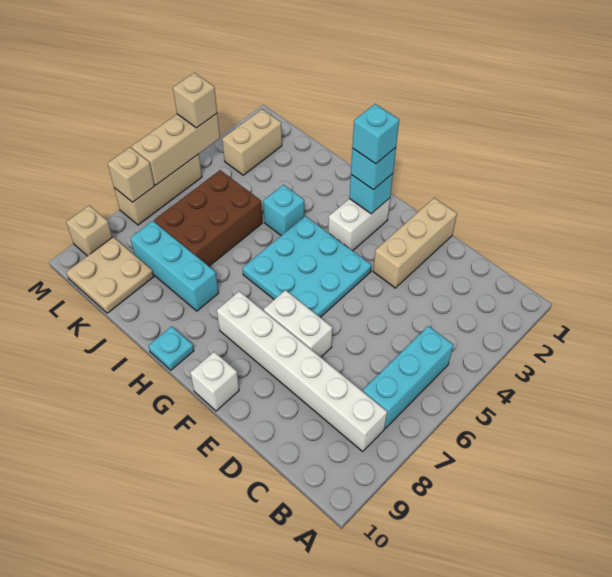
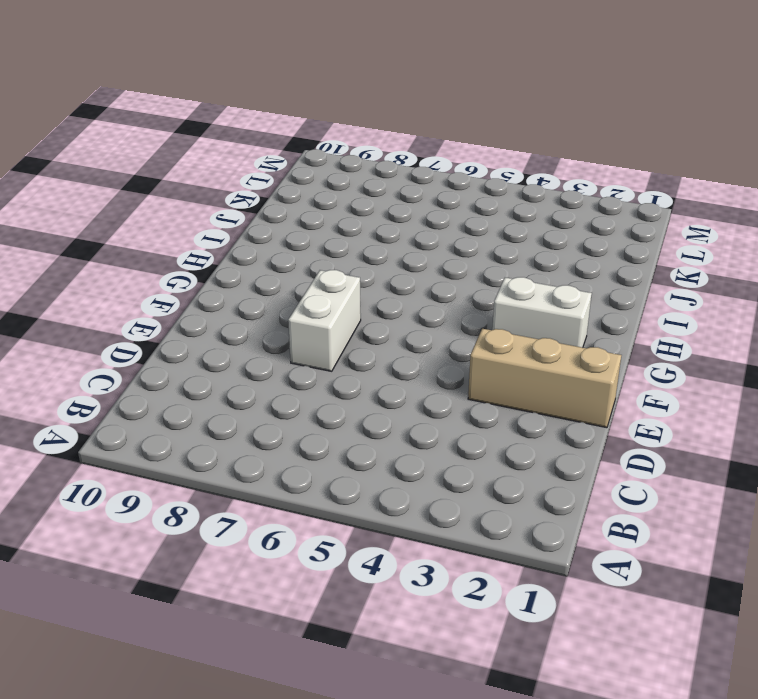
none -> cyan brick B5:B7 level 1
none -> white brick B8:G8 level 1
none -> cyan plate F4:H6 level 1

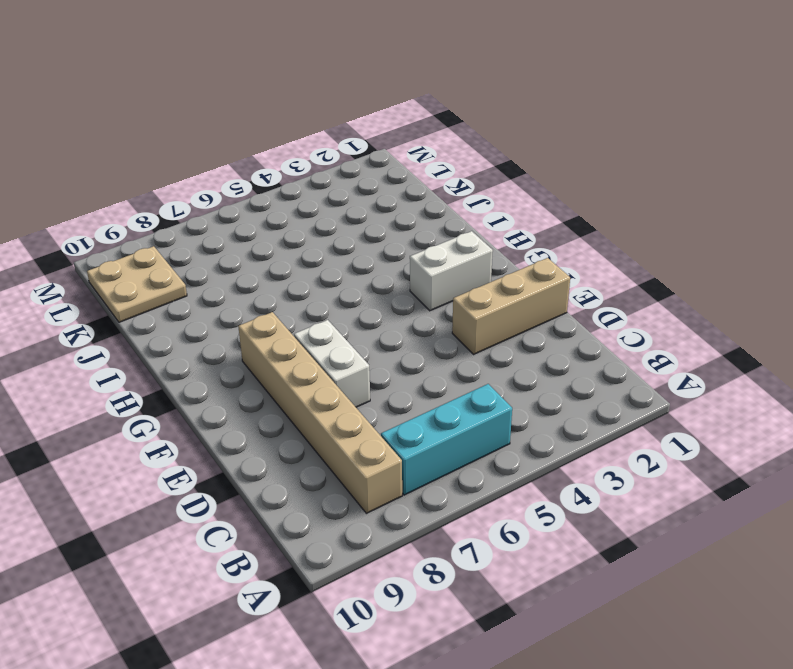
tan brick B8:G8 level 1 -> white brick B8:G8 level 1
none -> cyan plate F4:H6 level 1
none -> white brick F10 level 1
none -> cyan plate H10 level 1

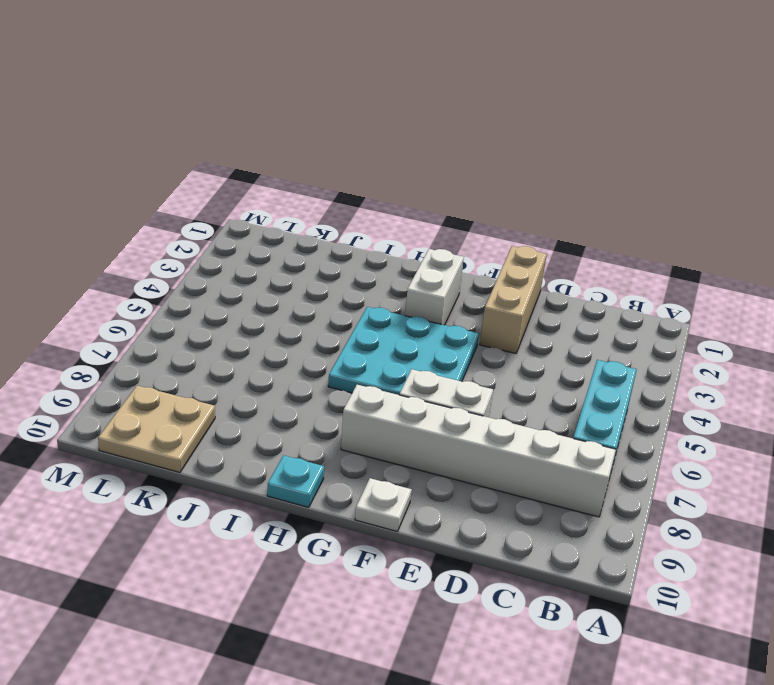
white plate F10 level 1 -> white brick F10 level 1
none -> cyan brick I4 level 1
none -> cyan brick I8:K8 level 1
none -> brown brick J5:K7 level 1

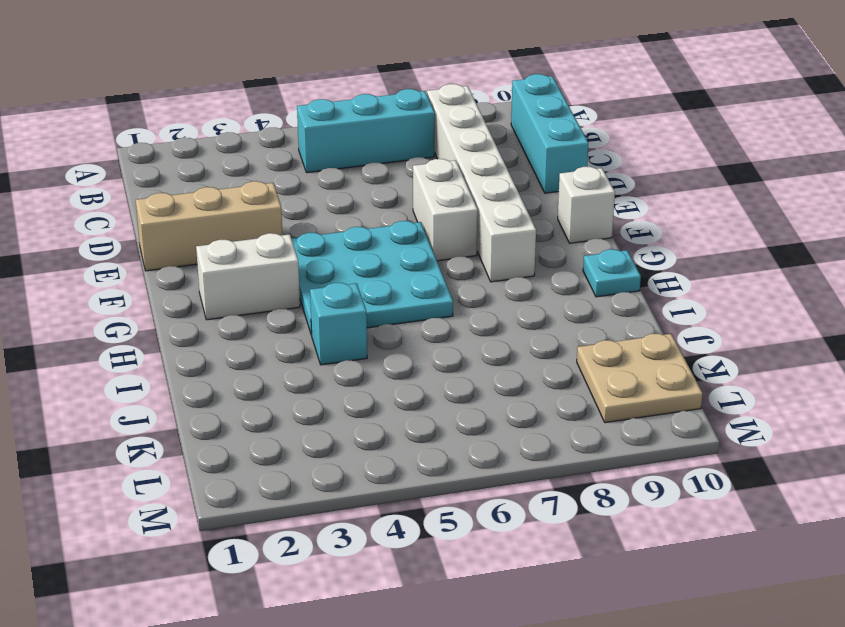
cyan brick B10:D10 level 1 -> cyan brick I8:K8 level 1
none -> brown brick J5:K7 level 1
none -> tan brick L2:L3 level 1
none -> tan brick M5:M7 level 1

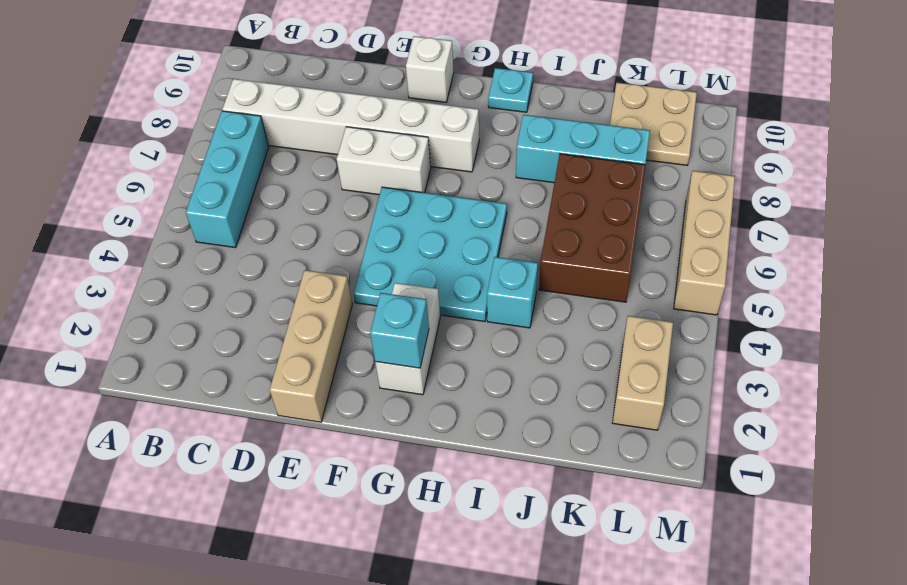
none -> tan brick M9 level 1
none -> tan brick M4:M6 level 2
none -> tan brick M7 level 2

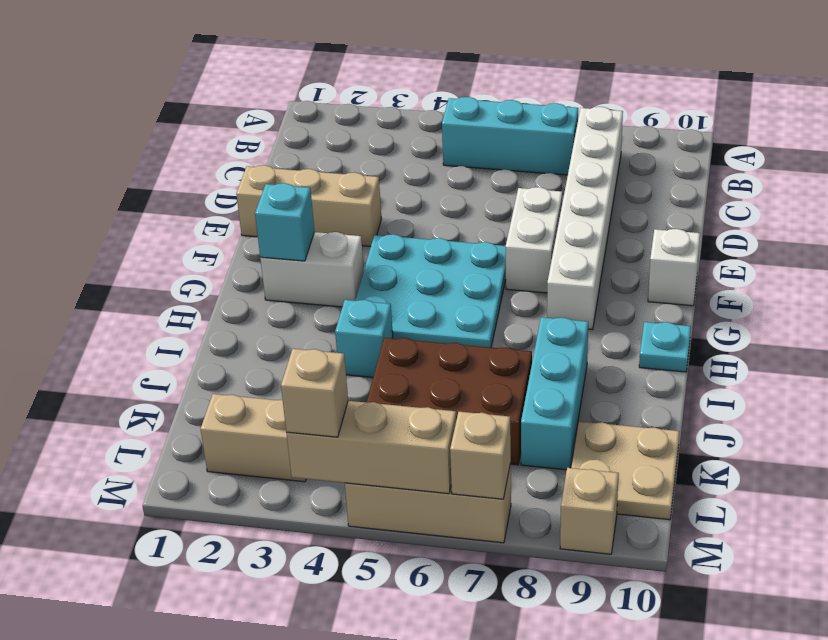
none -> cyan brick G2 level 3
none -> cyan brick G2 level 4

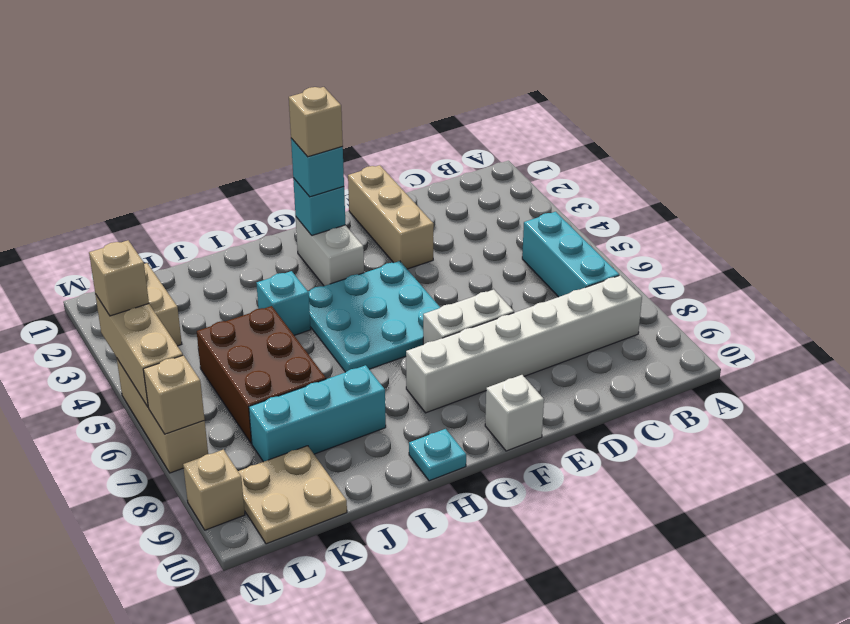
tan brick G2 level 4 -> cyan brick G2 level 4

